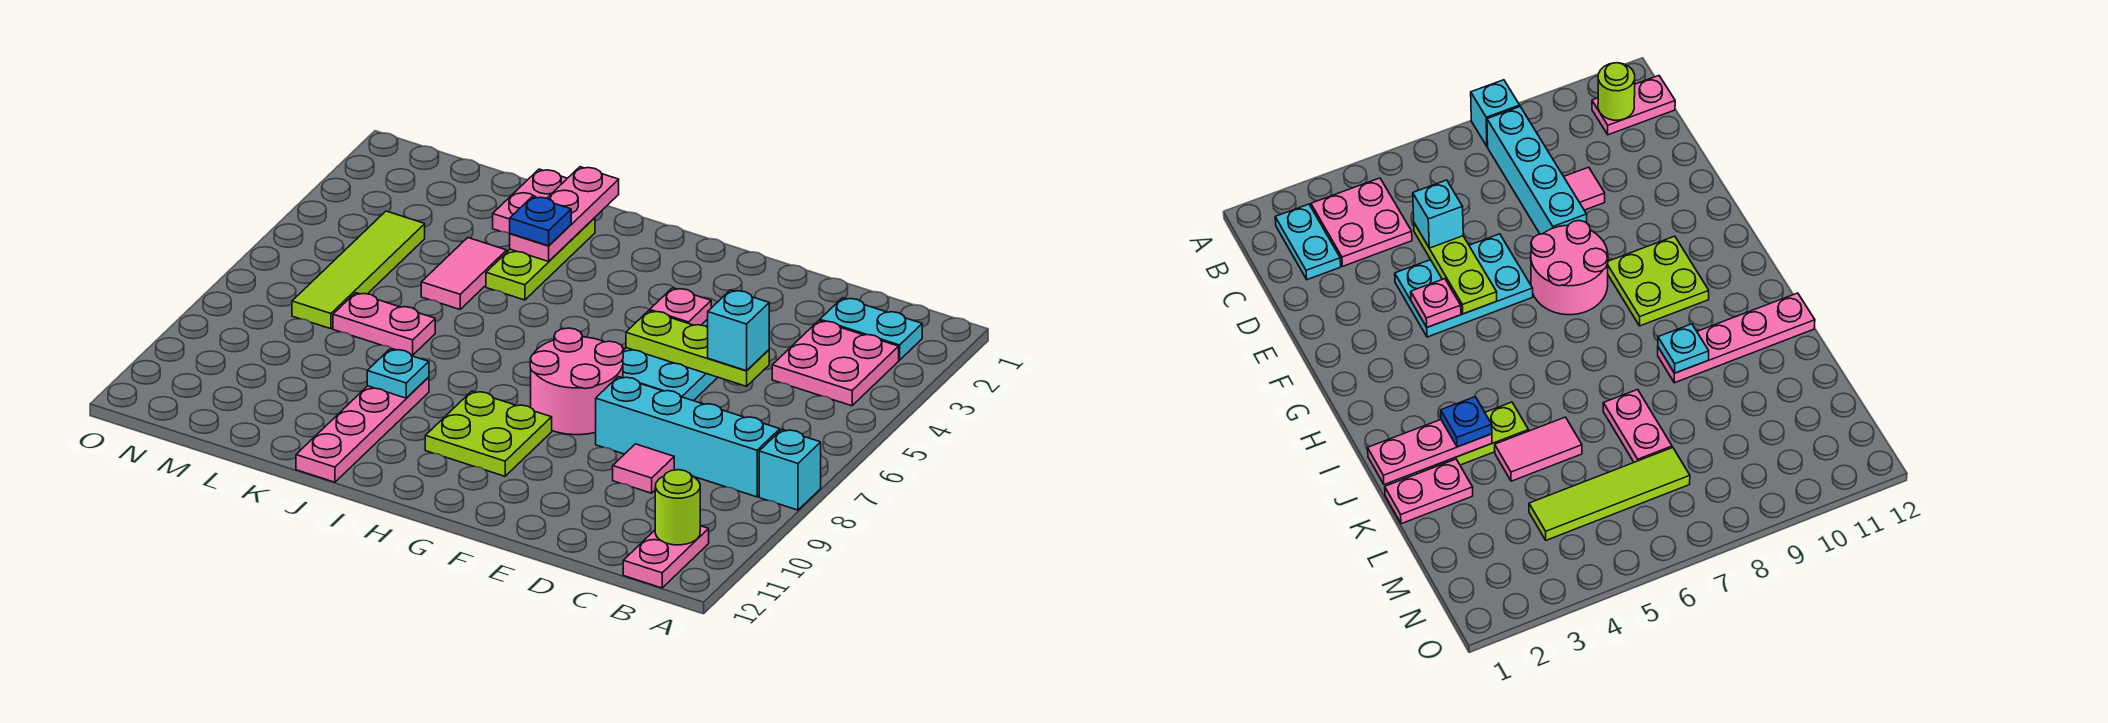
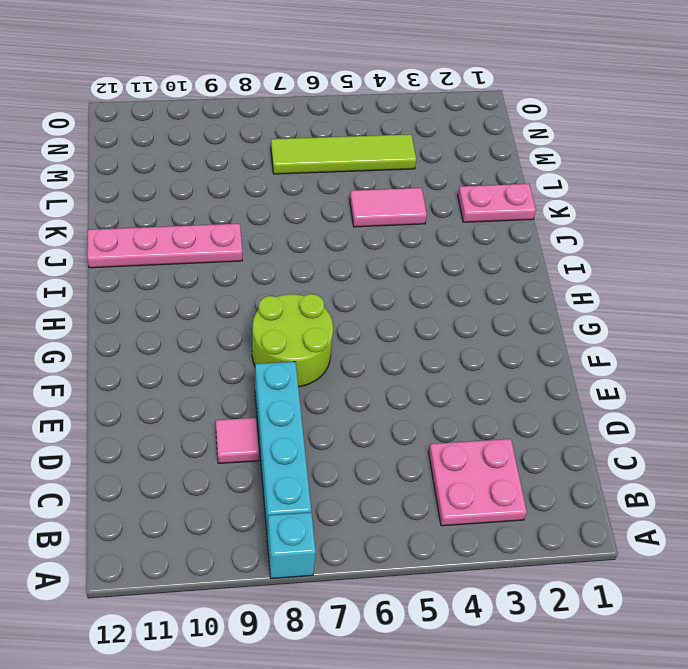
lime round brick F7:G8 level 1 -> pink round brick F7:G8 level 1
none -> cyan plate B2:C2 level 1
none -> pink plate B11:B12 level 1
none -> cyan plate E4:F6 level 1

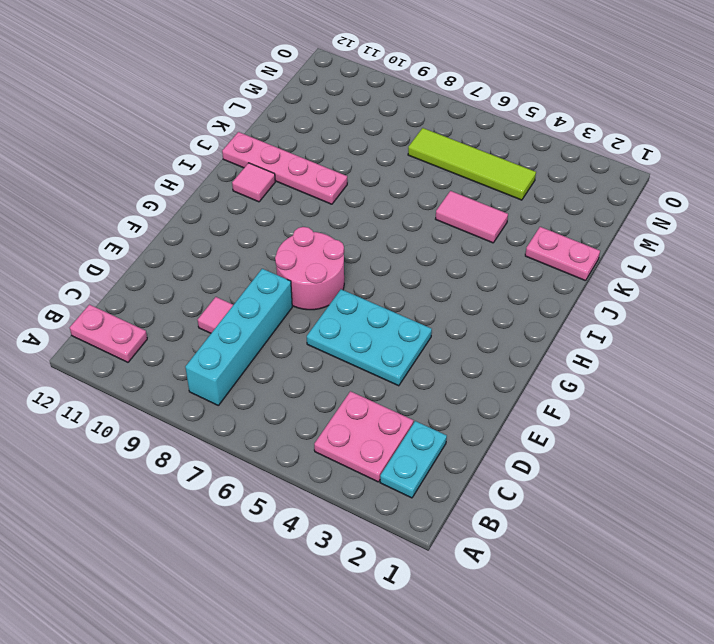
pink tile I11 level 1 -> none
none -> cyan brick A8 level 1
none -> lime plate G9:H10 level 1
none -> lime plate J2:J4 level 1

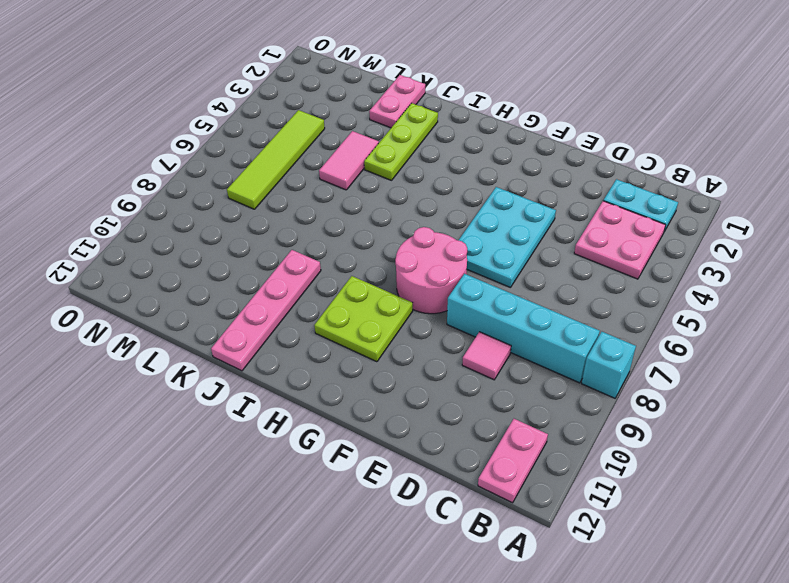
none -> pink plate K7:L7 level 1
none -> lime round brick B11 level 2
none -> lime plate D5:F5 level 2

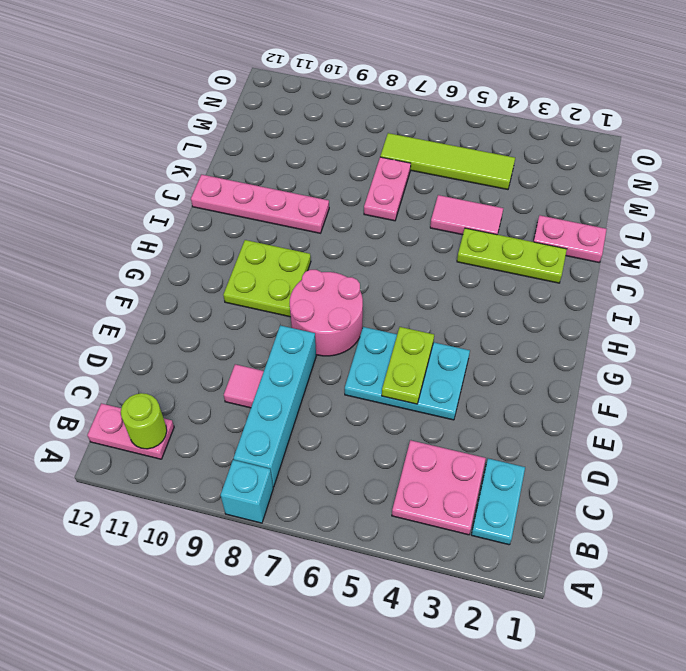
lime plate E5:F5 level 2 -> lime plate D5:F5 level 2
none -> pink plate F4 level 2
none -> pink plate J1:J3 level 2
none -> cyan plate J9 level 2

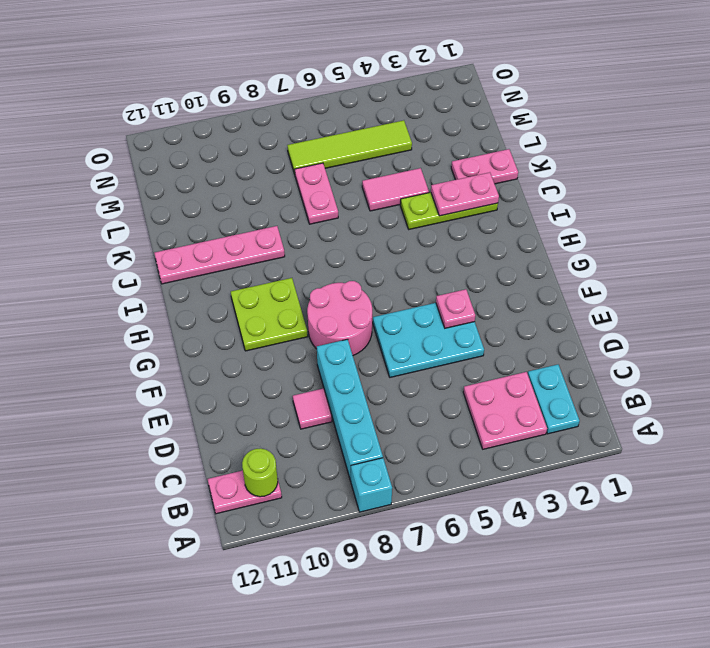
pink plate J2:J3 level 2 -> pink plate J1:J3 level 2
none -> lime plate D5:F5 level 2
none -> cyan plate J9 level 2
none -> cyan brick D5 level 3

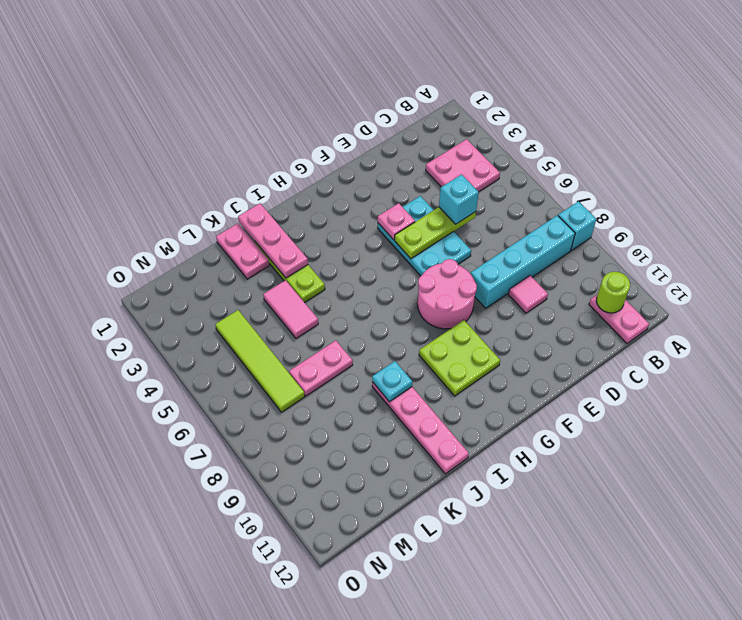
none -> cyan plate B2:C2 level 1
none -> blue plate J3 level 3

